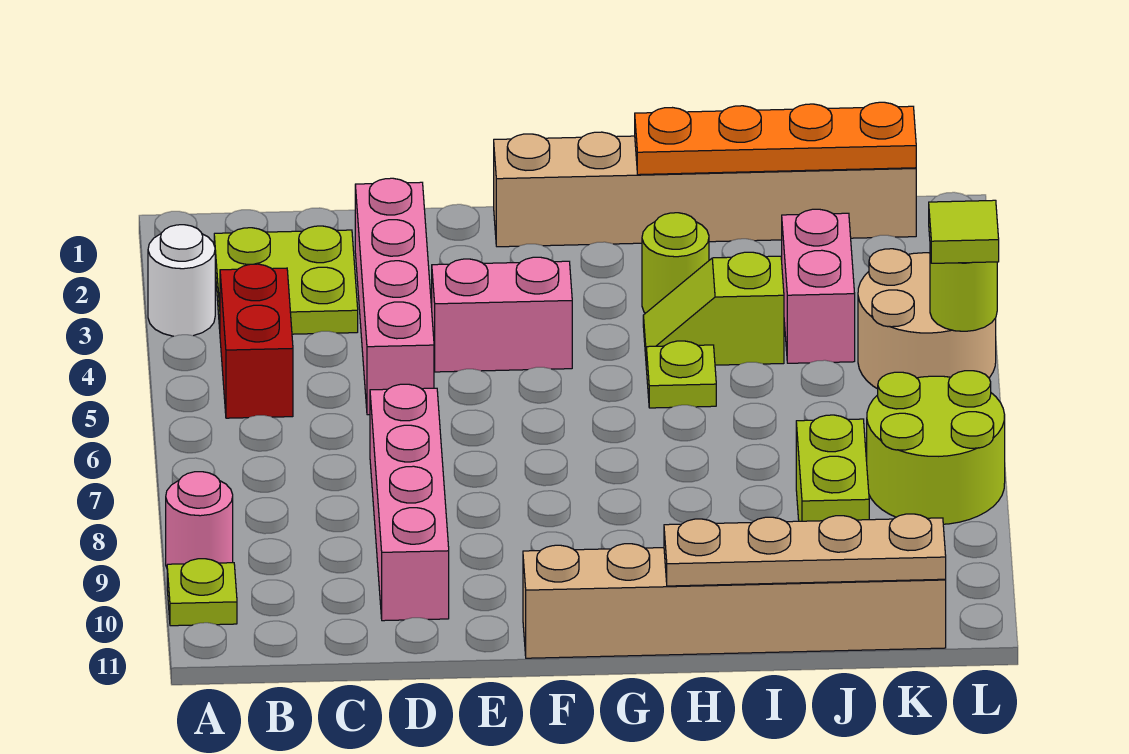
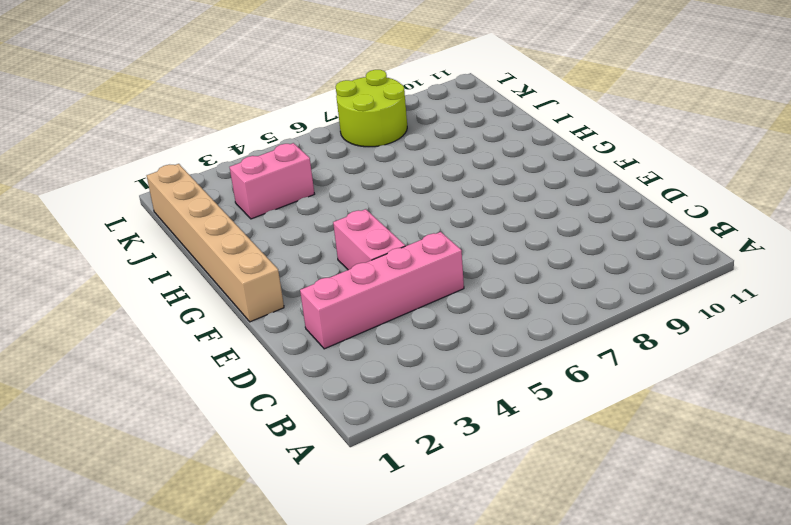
none -> white round brick A3 level 1
none -> pink round brick A9 level 1
none -> lime plate A10 level 1

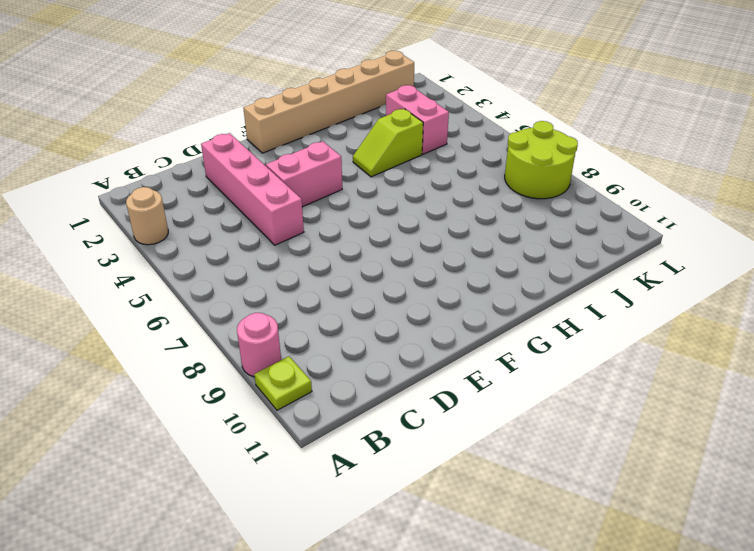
tan round brick A3 level 1 -> white round brick A3 level 1
none -> lime plate B2:C3 level 1
none -> red brick B4:B5 level 1
none -> pink brick D7:D10 level 1

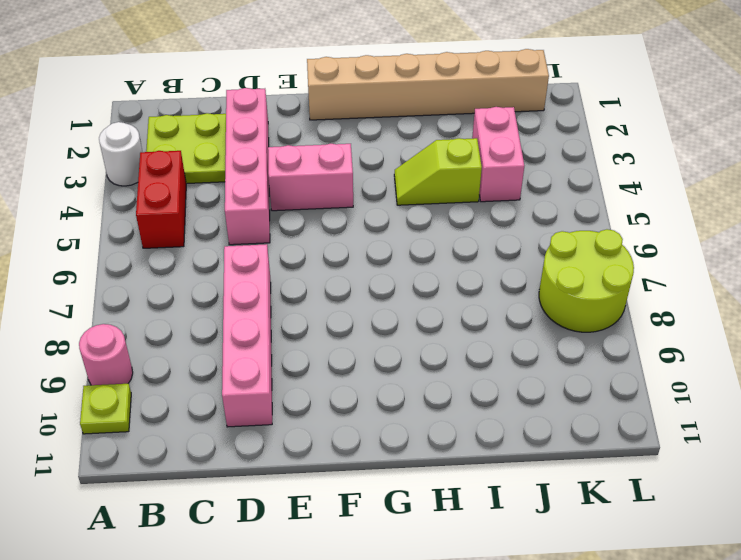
none -> tan brick F11:K11 level 1
none -> lime round brick H3 level 1
none -> lime plate H5 level 1

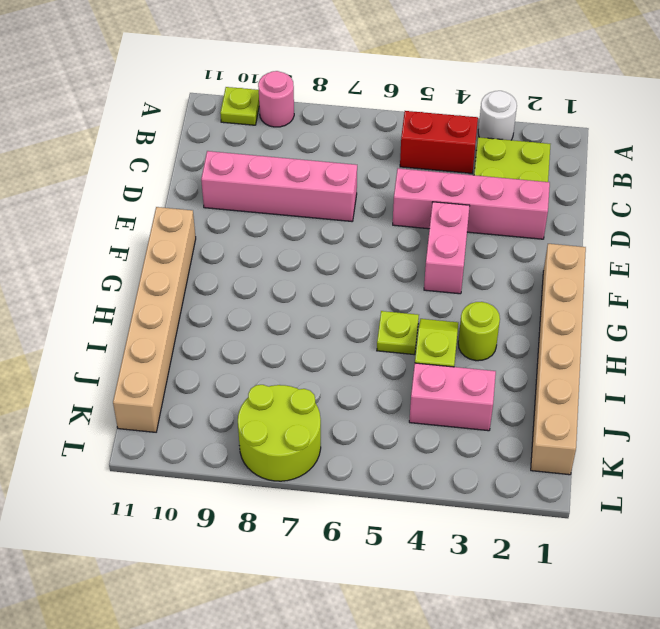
none -> lime brick J8:J9 level 1
none -> tan round brick K4:L5 level 1
none -> orange plate H1:K1 level 2

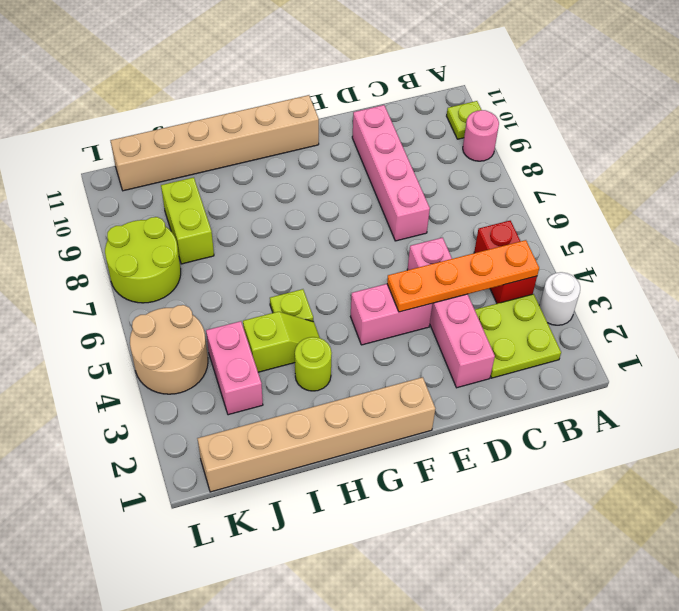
orange plate B4:E4 level 2 -> orange plate H1:K1 level 2
none -> tan plate H11:K11 level 2
none -> lime round brick L5 level 2
none -> lime tile L5 level 3

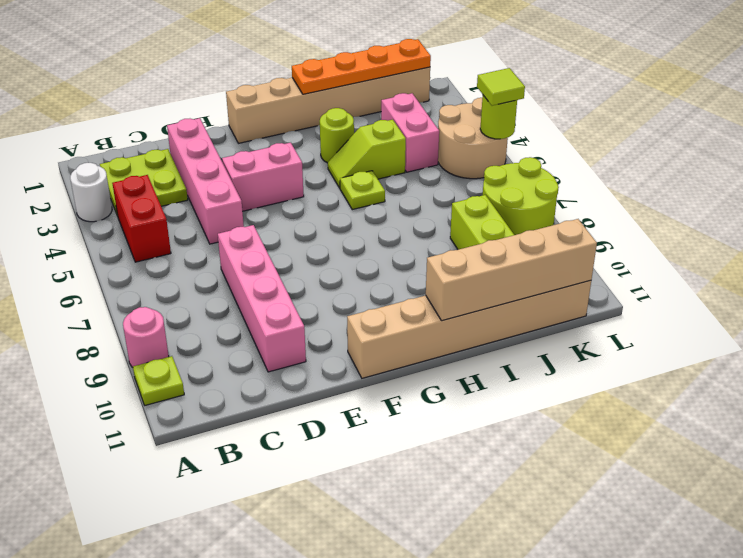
tan brick H11:K11 level 2 -> tan plate H11:K11 level 2

